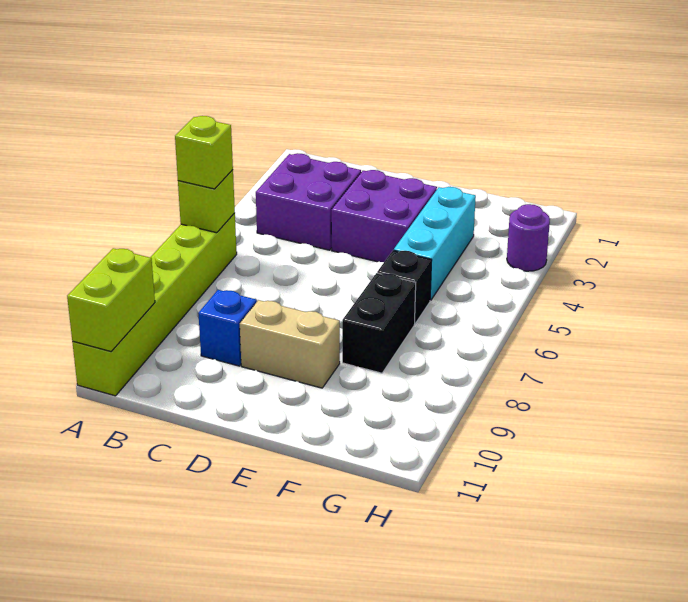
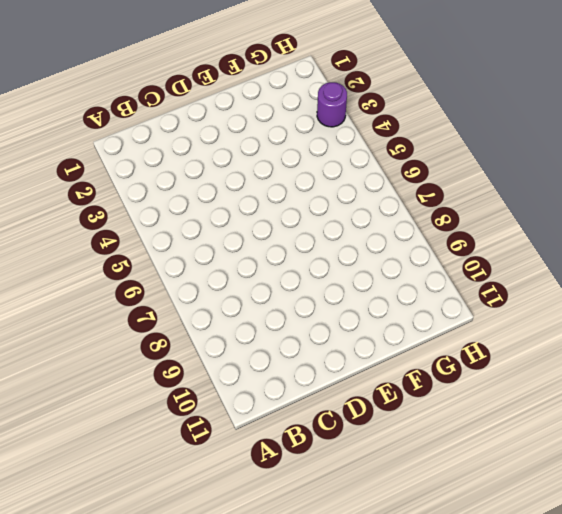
none -> lime brick A6:A11 level 1
none -> purple brick B3:C4 level 1
none -> blue brick C9 level 1

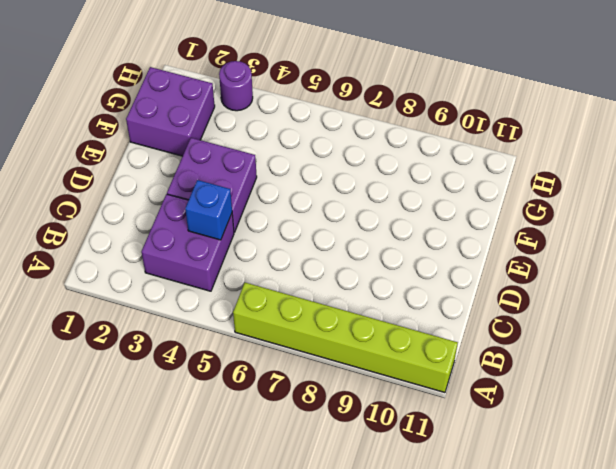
blue brick C4 level 2 -> blue brick C9 level 1
purple brick F1:G2 level 1 -> none
none -> tan brick D9:E9 level 1
none -> cyan brick F3:F5 level 1
none -> black brick F6 level 1

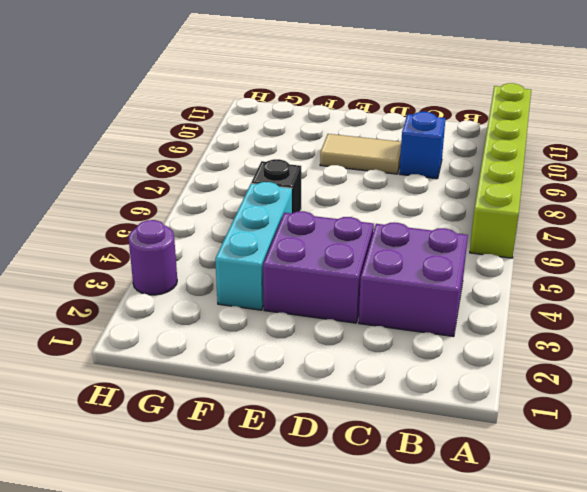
tan tile D9:E9 level 1 -> tan brick D9:E9 level 1
none -> black brick F7:F8 level 1
none -> lime brick A6 level 2
none -> lime brick A10:A11 level 2

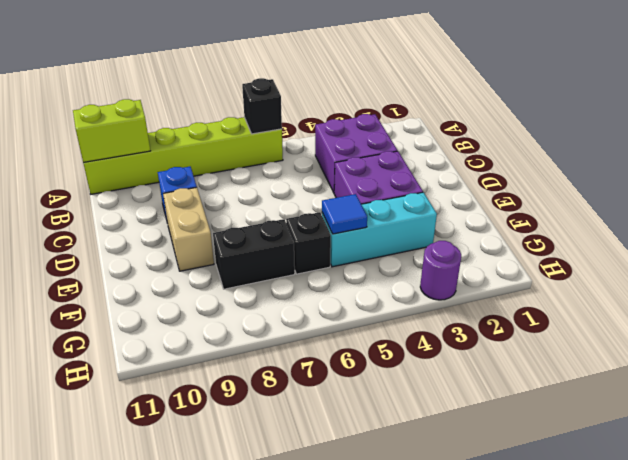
black brick A6 level 2 -> lime brick A6 level 2
blue tile F5 level 2 -> none
none -> lime brick A6 level 3

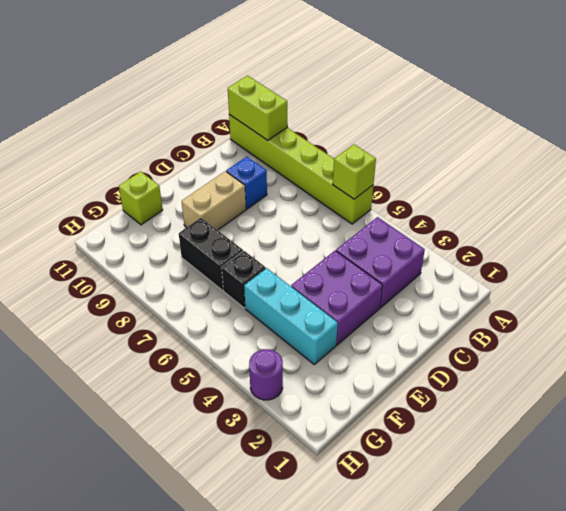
lime brick F11 level 1 -> lime brick A6 level 3

